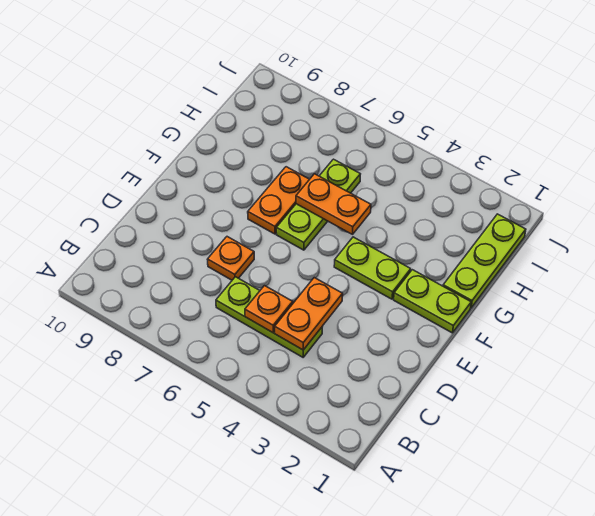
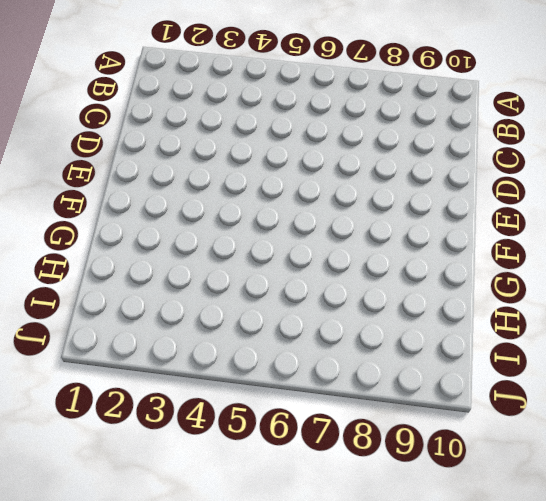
none -> lime plate C4:C6 level 1
none -> orange plate D7 level 1

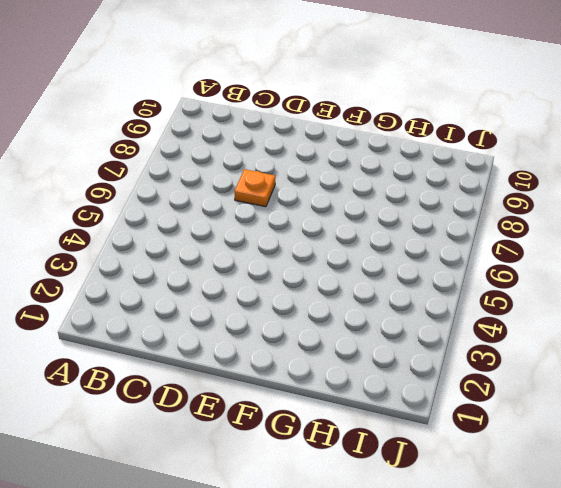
none -> lime plate C4:C6 level 1
none -> lime plate F1:F2 level 1

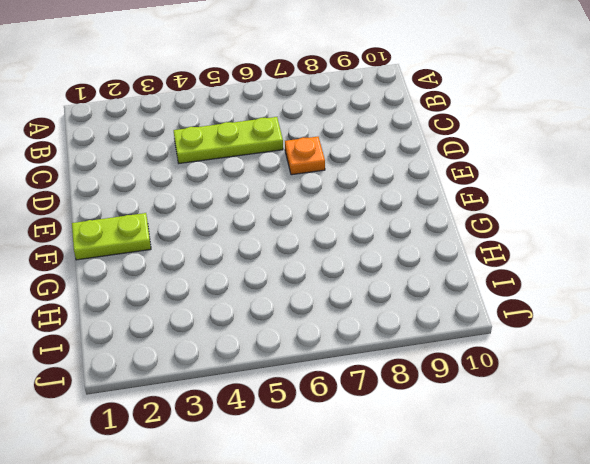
none -> lime plate F3:F4 level 1
none -> lime plate F6:H6 level 1

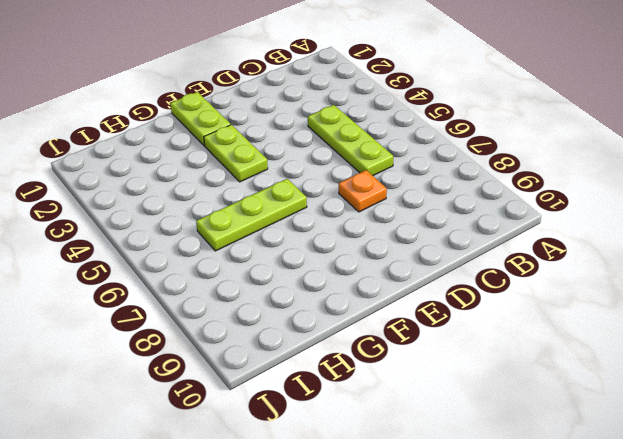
none -> orange plate F7:G7 level 1
none -> lime plate G1:I1 level 1

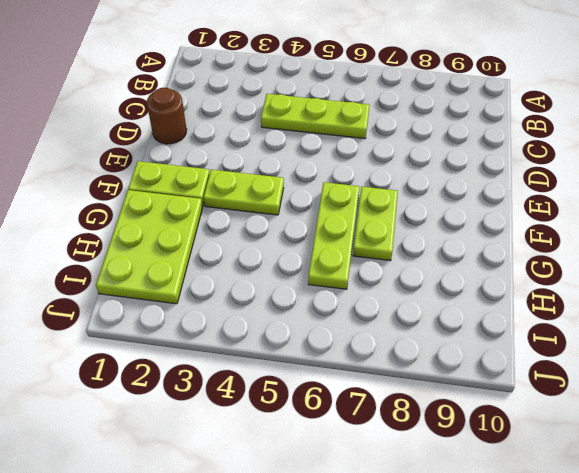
brown round brick D1 level 1 -> none
lime plate F7:G7 level 1 -> orange plate F7:G7 level 1
lime plate G1:I2 level 1 -> lime plate G1:I1 level 1
none -> orange plate D7 level 1
none -> orange plate C4:D4 level 2

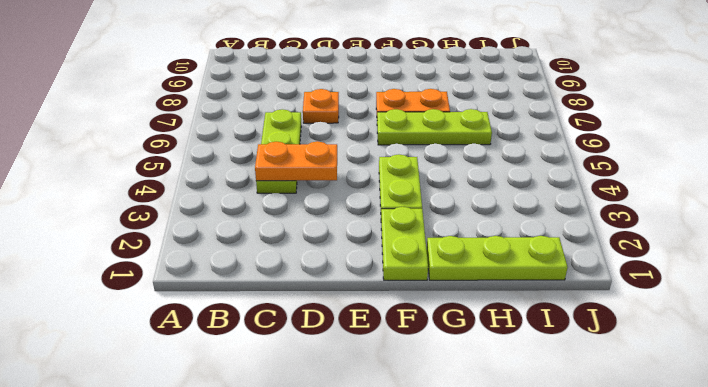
none -> orange plate C5 level 2
none -> orange plate G5:G6 level 2

